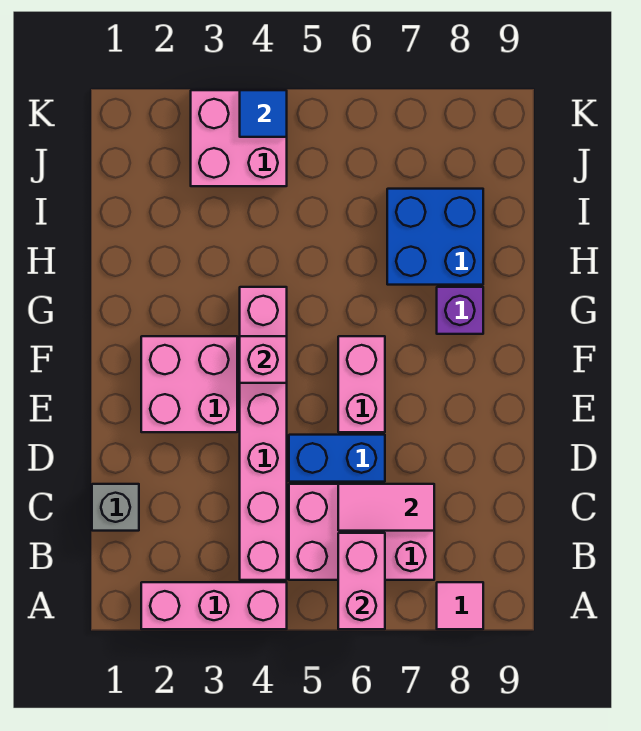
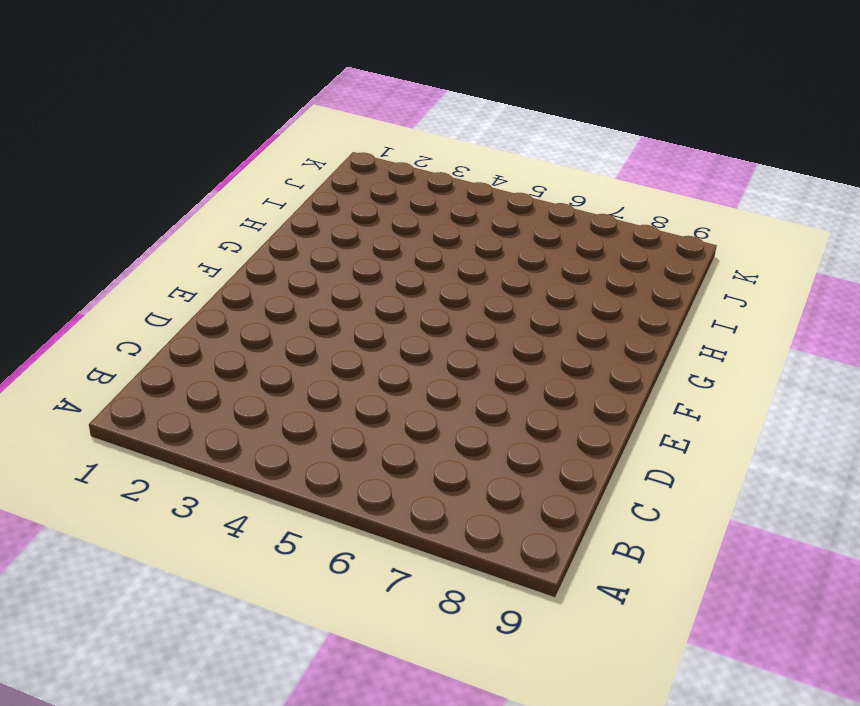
none -> pink brick A2:A4 level 1
none -> pink tile A8 level 1
none -> pink brick B4:G4 level 1

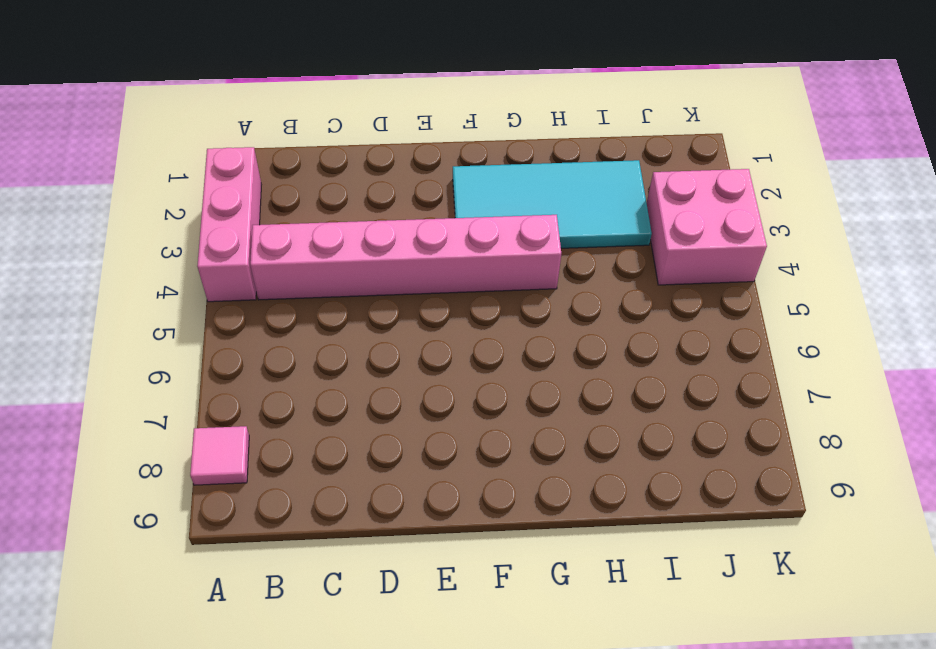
cyan tile F2:I3 level 1 -> pink brick E2:F3 level 1
none -> pink brick B5:C7 level 1
none -> grey brick C1 level 1
none -> blue brick D5:D6 level 1

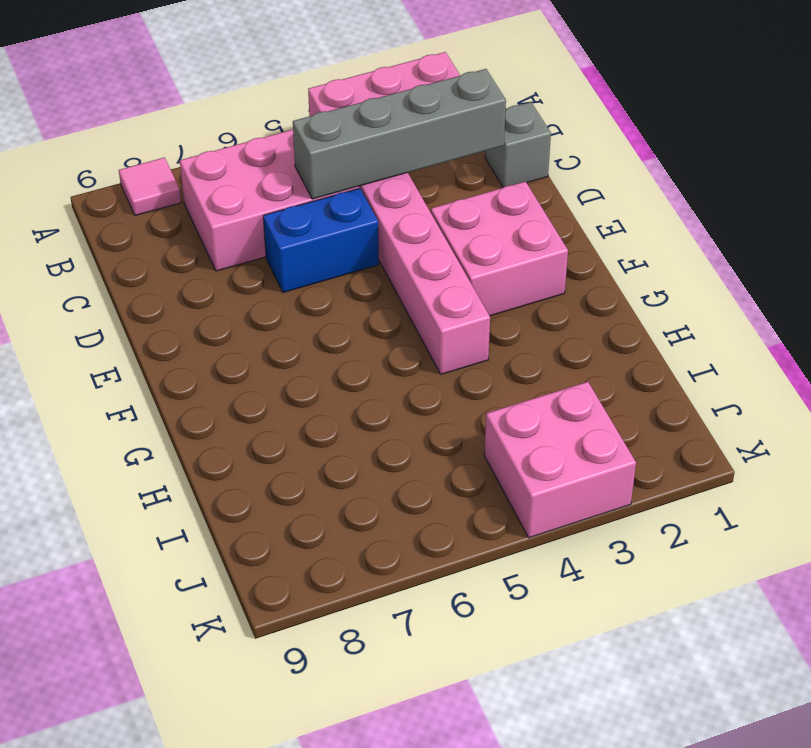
grey brick C2:C5 level 2 -> none
none -> pink brick E6:F6 level 1
none -> purple brick G8 level 1
none -> blue brick H7:I8 level 1

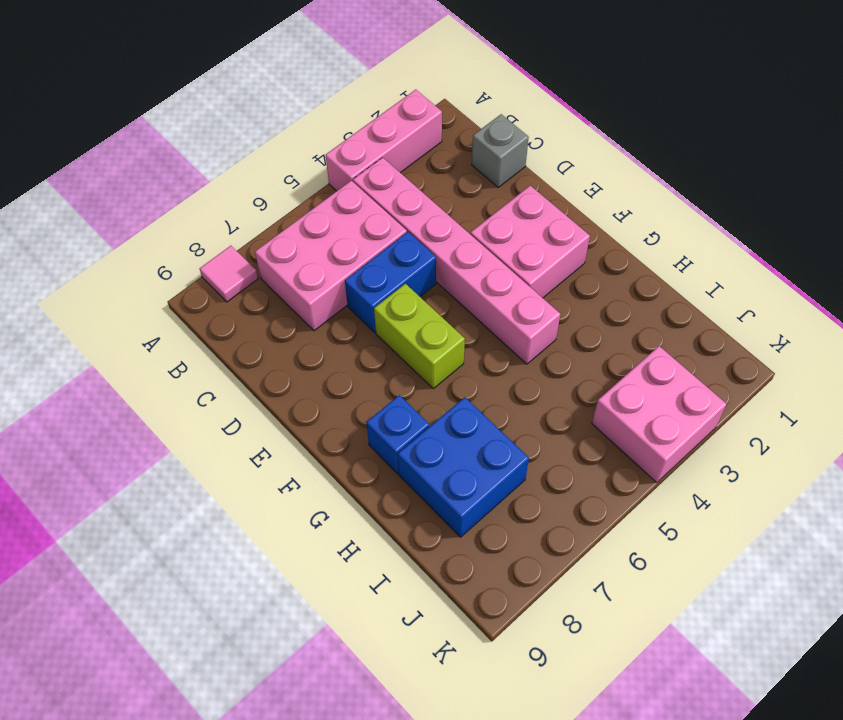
lime brick E6:F6 level 1 -> pink brick E6:F6 level 1
blue brick G8 level 1 -> purple brick G8 level 1
none -> pink brick A6:B6 level 2
none -> pink tile C6:C7 level 2
none -> pink brick F4 level 2

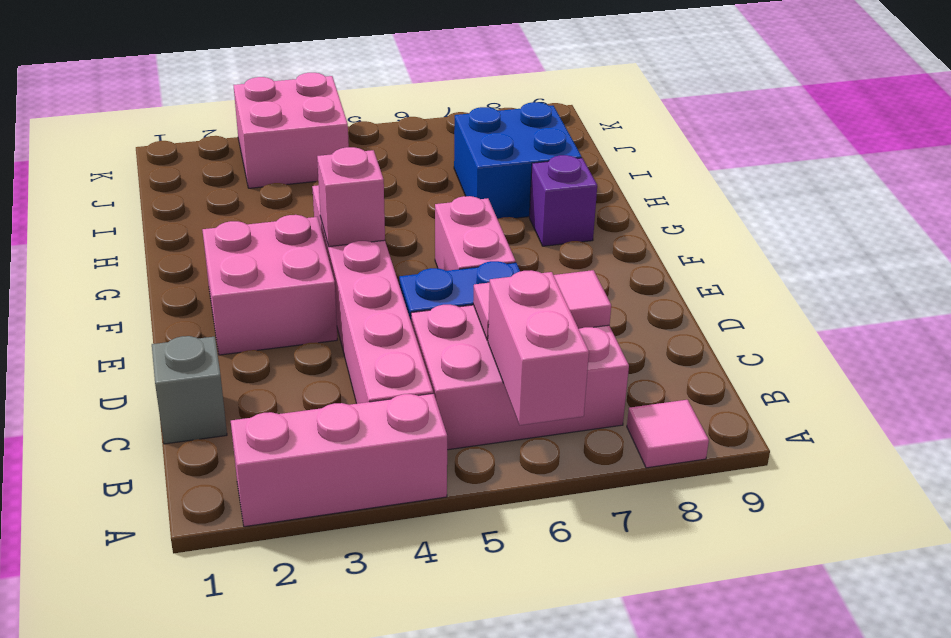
none -> blue tile K4 level 2

